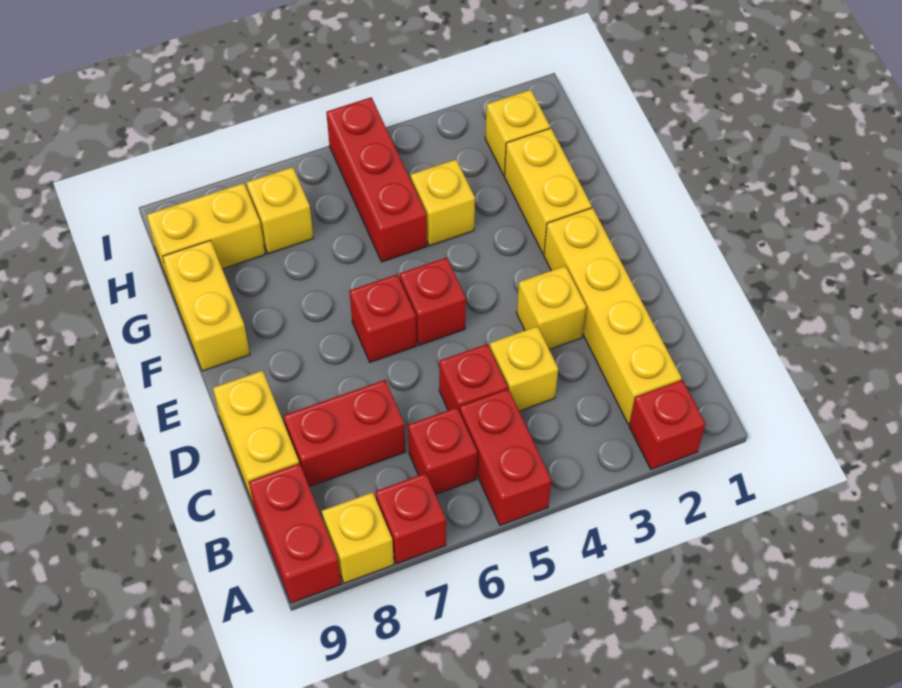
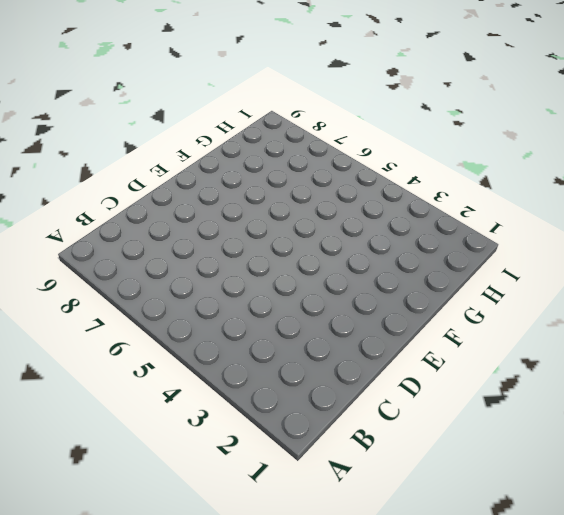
none -> red brick A2 level 1
none -> red brick A5:B5 level 1
none -> red brick A7 level 1

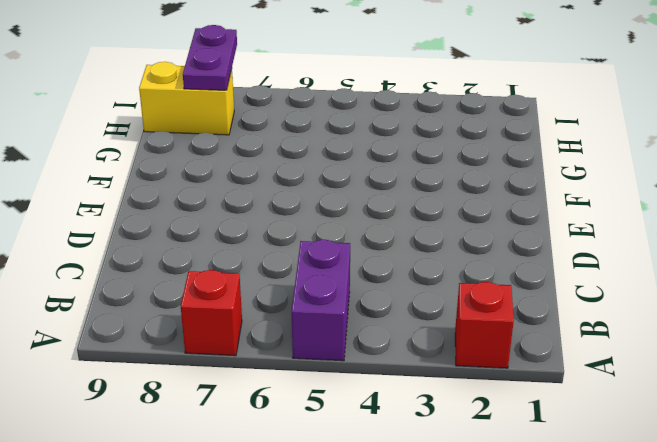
purple brick A5:B5 level 1 -> red brick A5:B5 level 1
purple plate H8:I8 level 2 -> none
none -> yellow brick A8 level 1
none -> red brick A9:B9 level 1
none -> yellow brick B2:E2 level 1

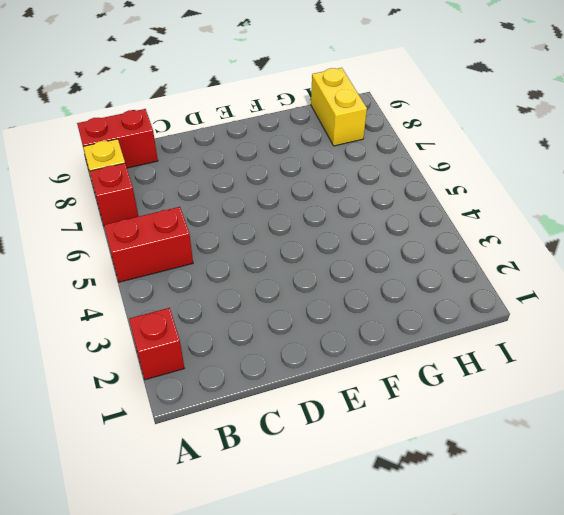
none -> yellow brick B2:E2 level 1
none -> red brick B6 level 1
none -> yellow brick C4 level 1

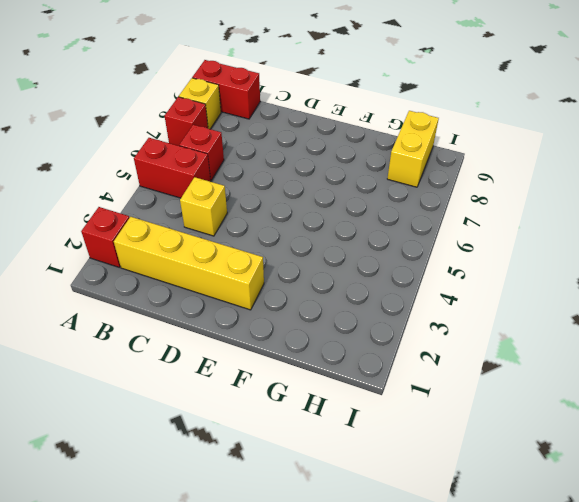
none -> red brick C5 level 1
none -> red brick C7:C8 level 1
none -> yellow brick C9:D9 level 1

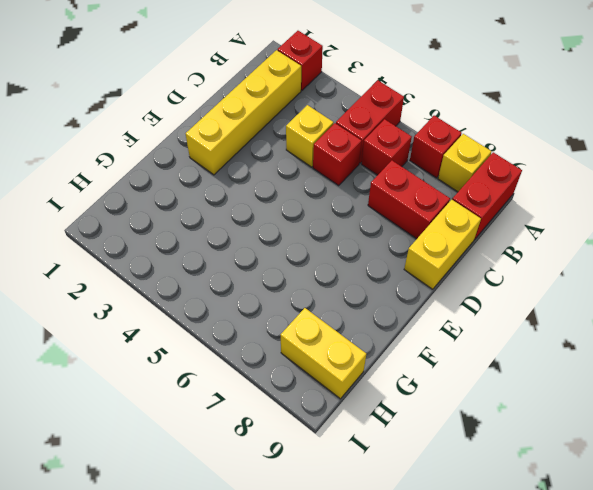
none -> yellow brick D3 level 1
none -> red brick E5 level 1
none -> red brick E6 level 1

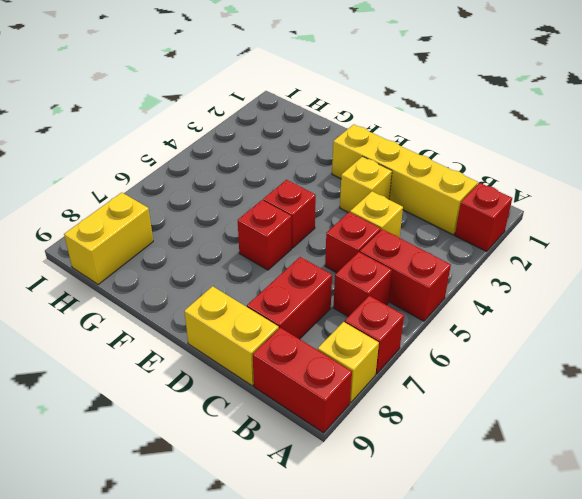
none -> yellow brick F2:G2 level 1
none -> yellow brick F9:G9 level 1
none -> yellow brick G4 level 1

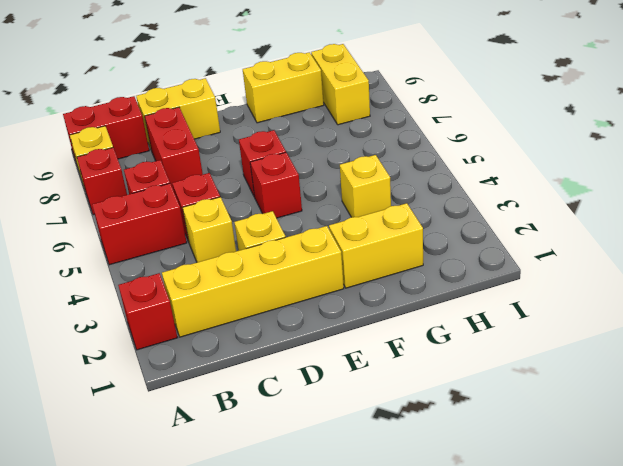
none -> red brick G5:I5 level 1
none -> yellow brick H2 level 1
none -> yellow brick H7 level 1

